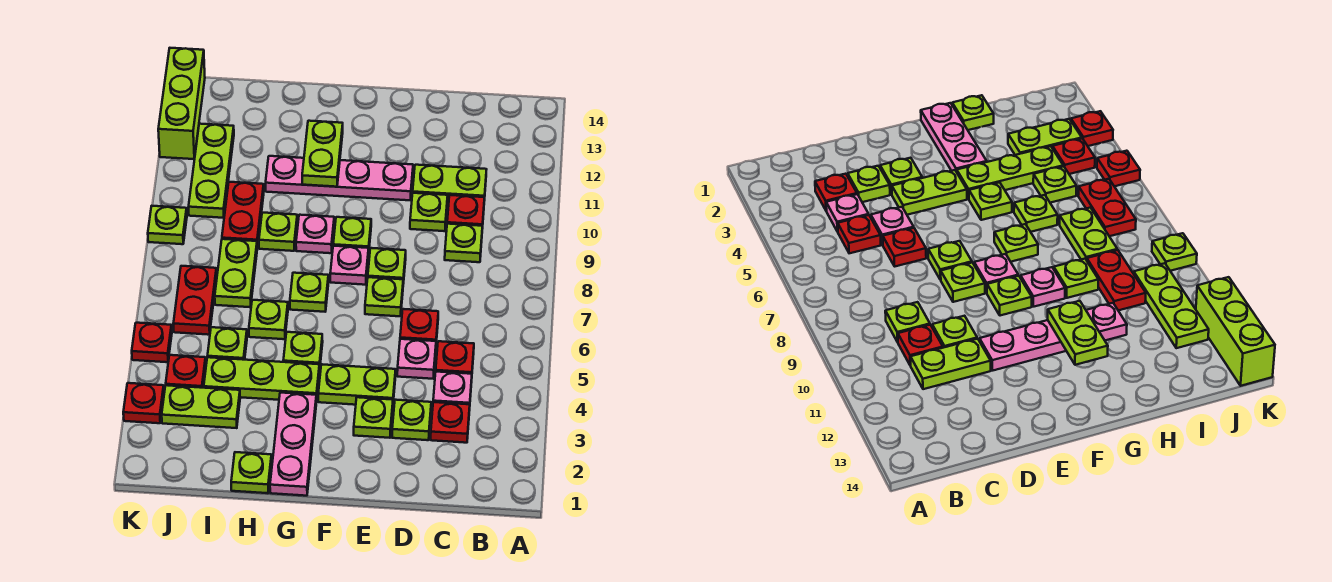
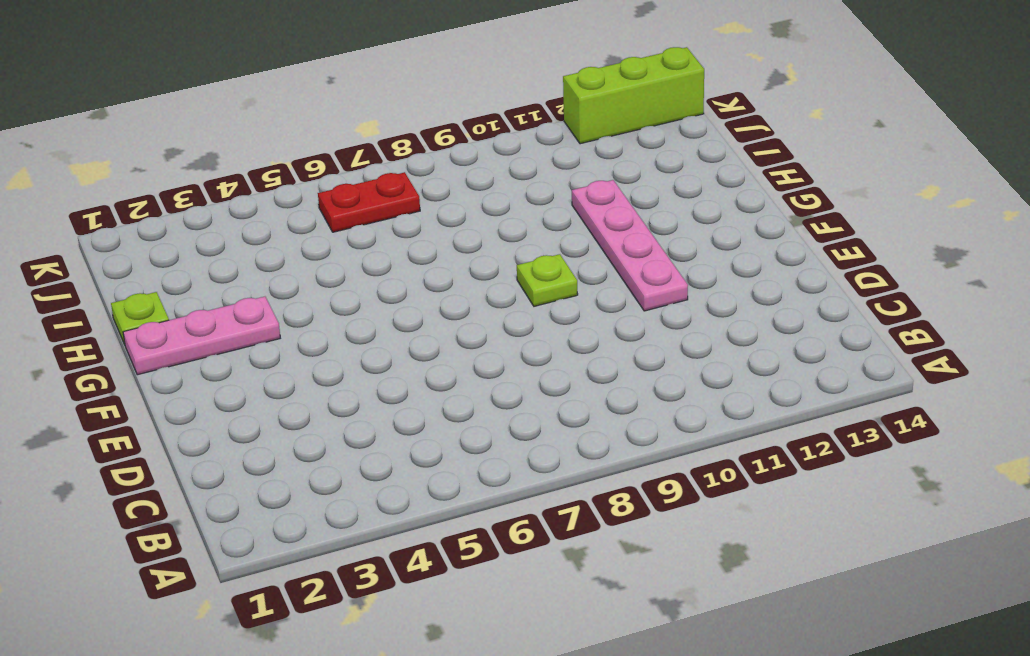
none -> red plate C3 level 1
none -> pink plate C4 level 1
none -> red plate C5 level 1
none -> lime plate C9 level 1

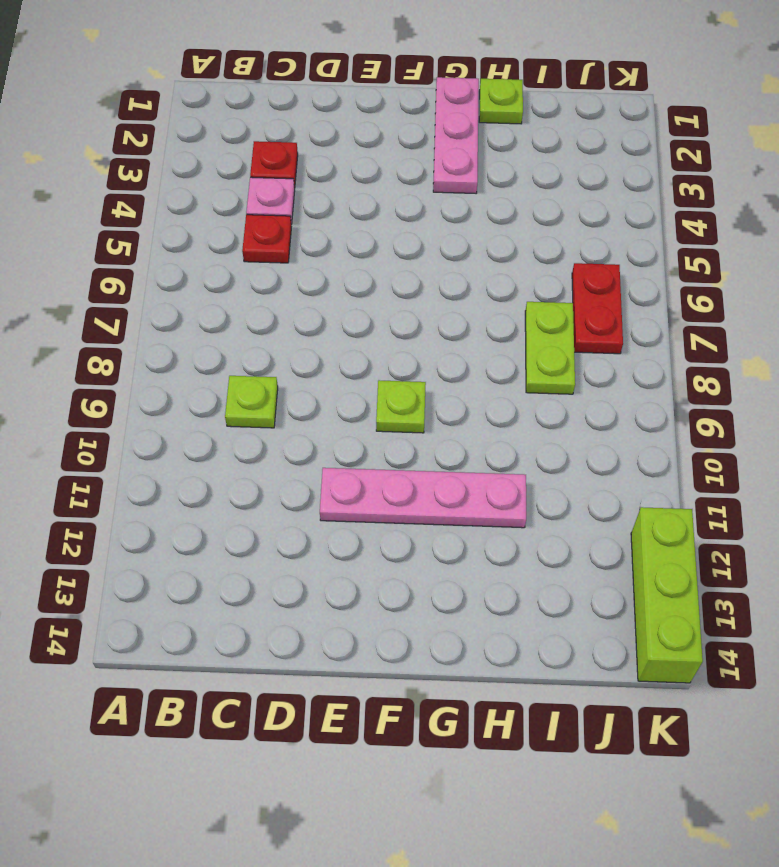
none -> red plate C10 level 1
none -> lime plate C11:D11 level 1
none -> lime plate D3 level 1
none -> pink plate D5 level 1

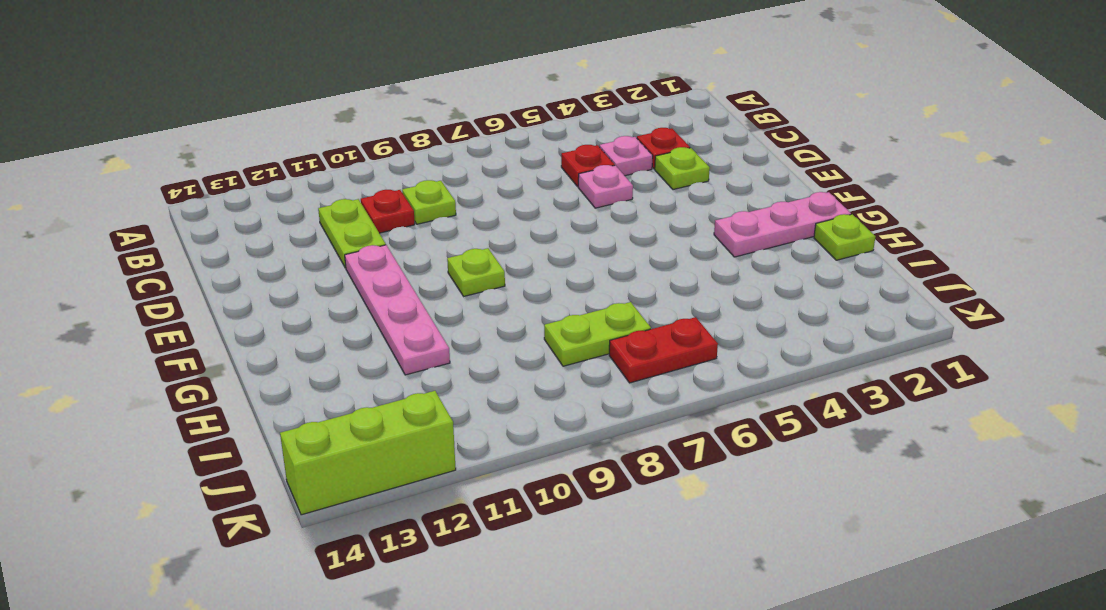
none -> red plate D6 level 1
none -> lime plate D10 level 1
none -> lime plate E3 level 1
none -> lime plate E4:F4 level 1

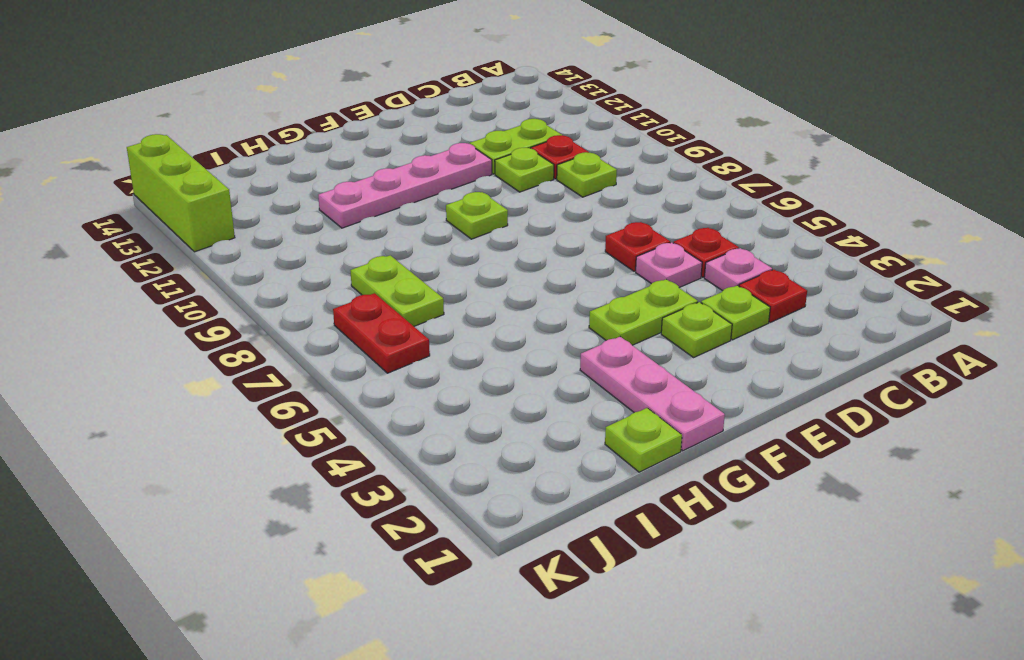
none -> lime plate E7 level 1
none -> lime plate E8 level 1
none -> pink plate F8 level 1
none -> lime plate G4:I4 level 1

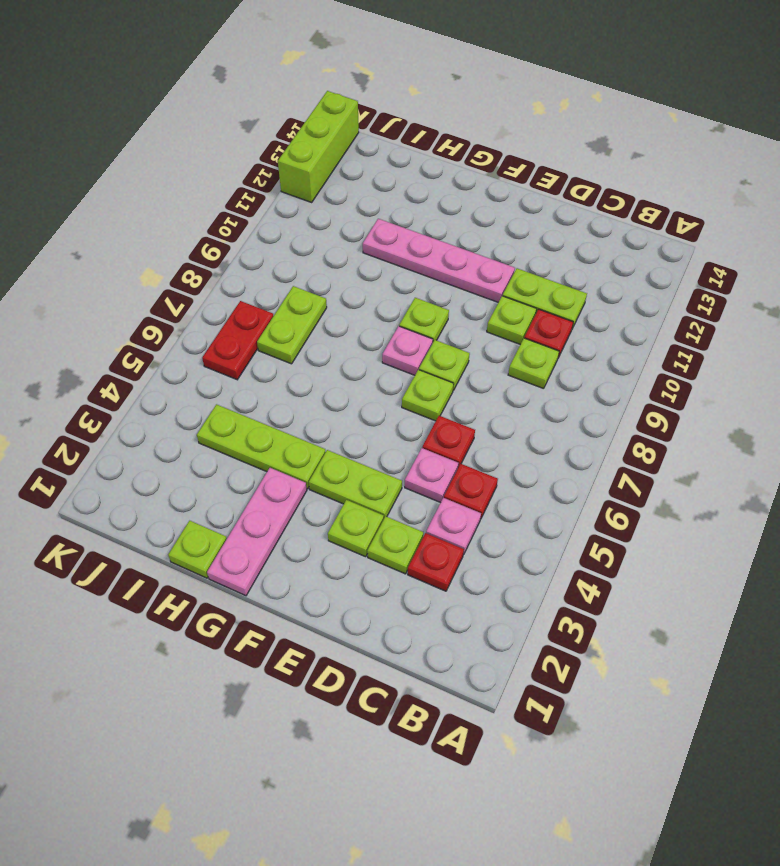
none -> lime plate G5 level 1
none -> lime plate G7 level 1
none -> pink plate G9 level 1
none -> lime plate H6 level 1

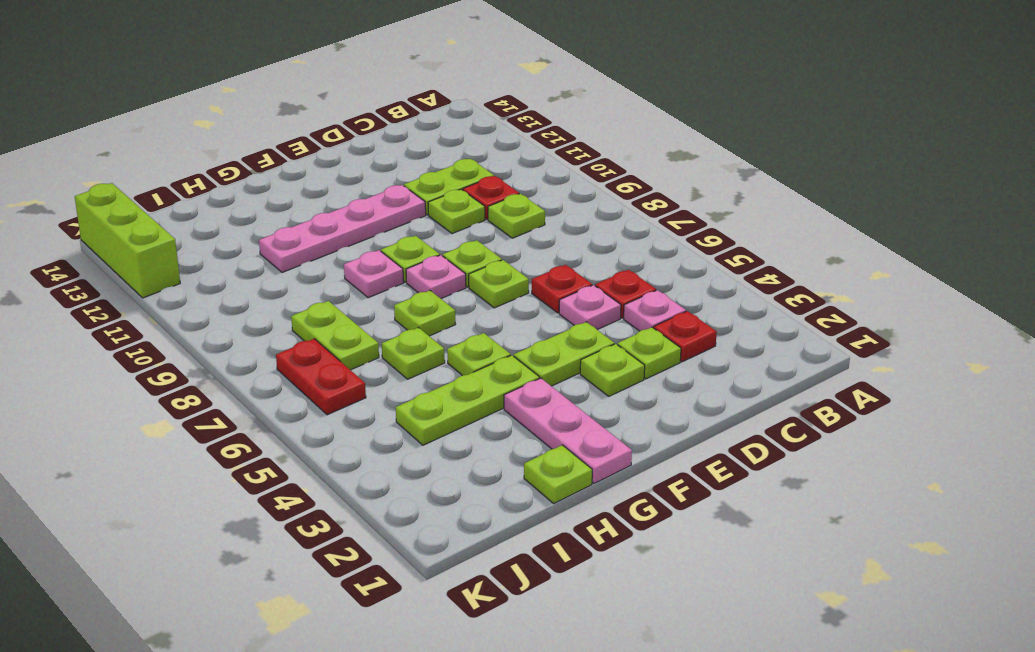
none -> lime plate H9 level 1
none -> lime plate I3:J3 level 1
none -> lime plate I5 level 1
none -> red plate I9:I10 level 1

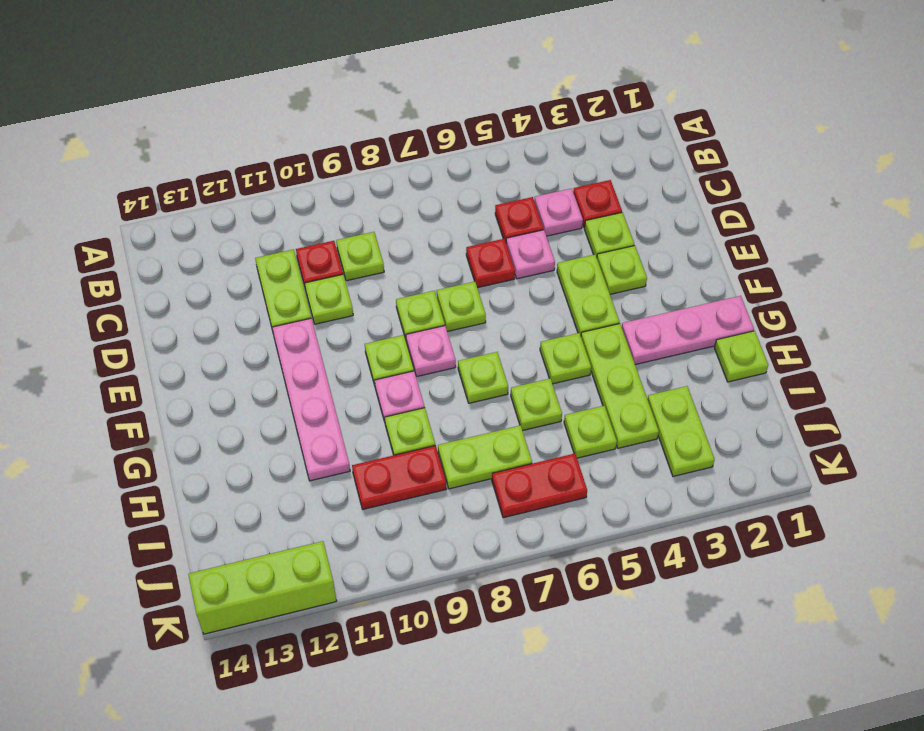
none -> red plate J4 level 1
none -> lime plate J10:J12 level 1
none -> red plate K3 level 1
none -> red plate K5 level 1

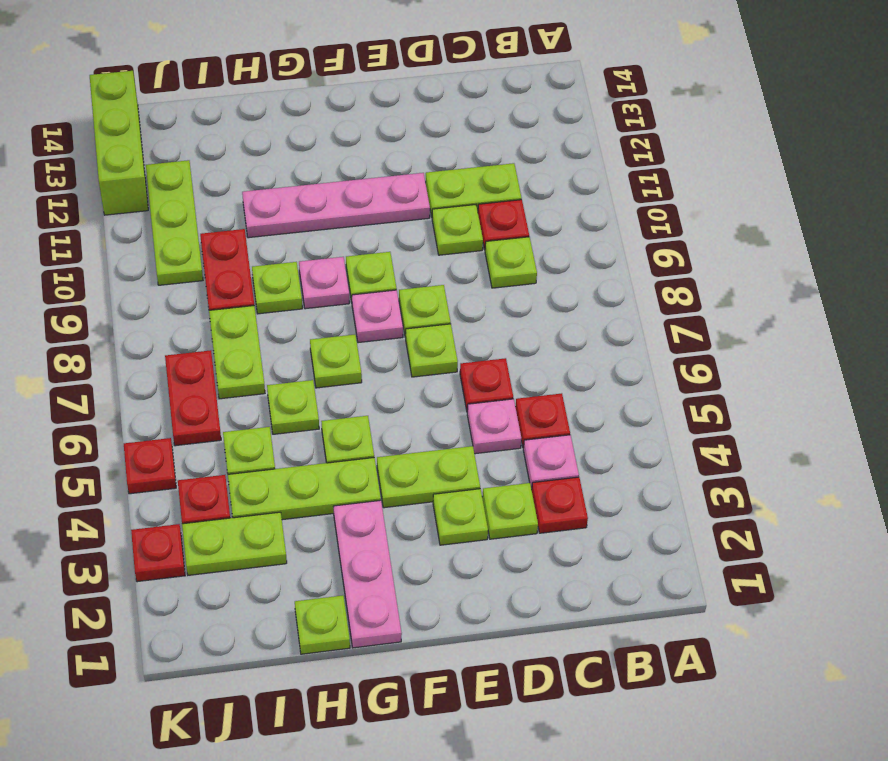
none -> lime plate K9 level 1
none -> lime plate G11:G12 level 2

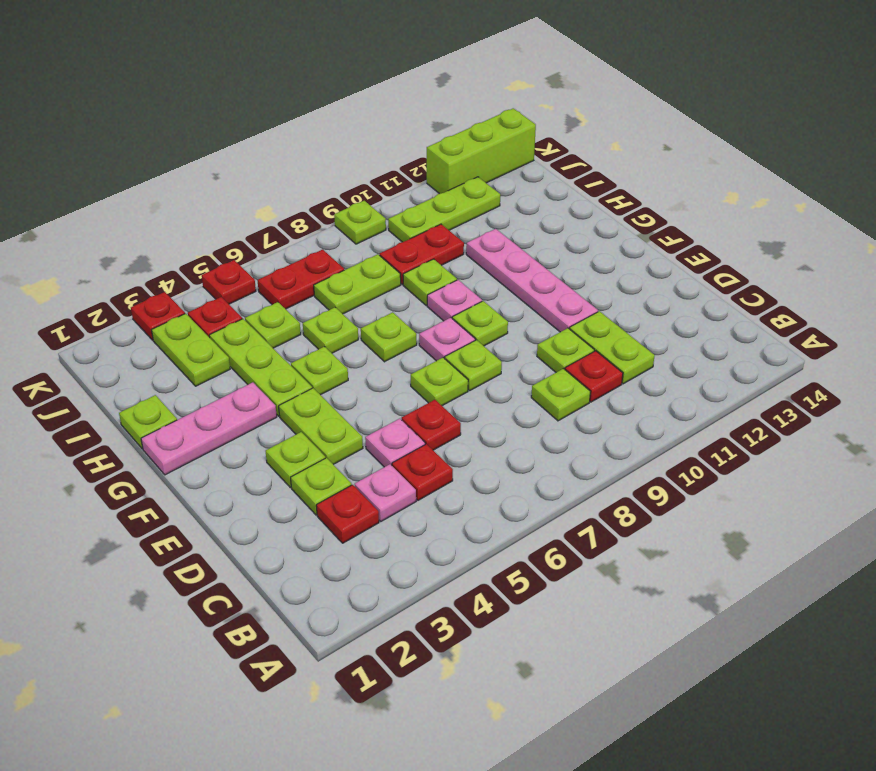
none -> lime plate G11:G12 level 2

